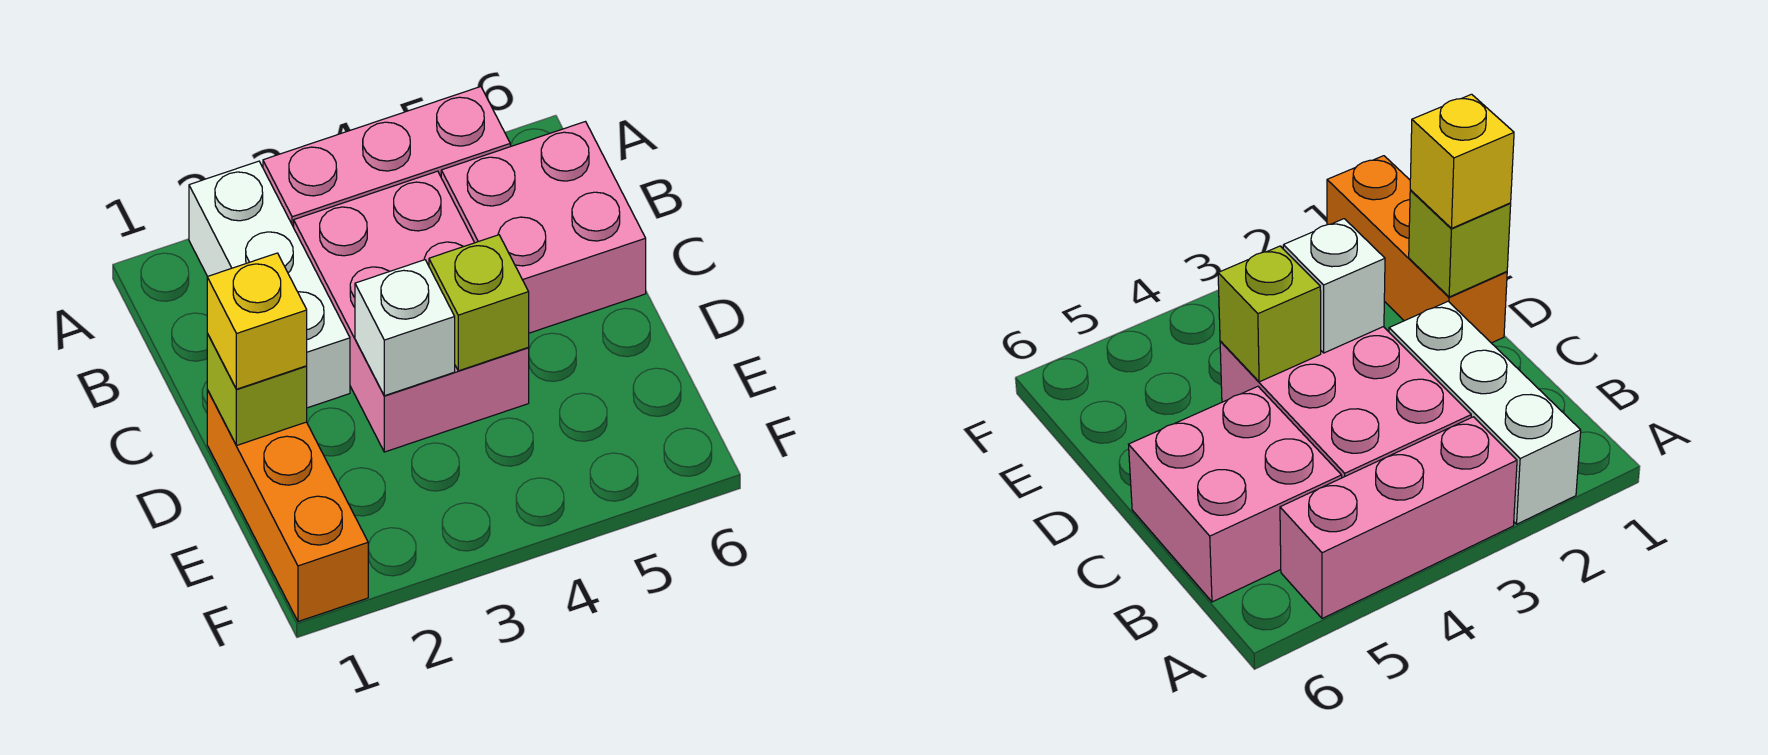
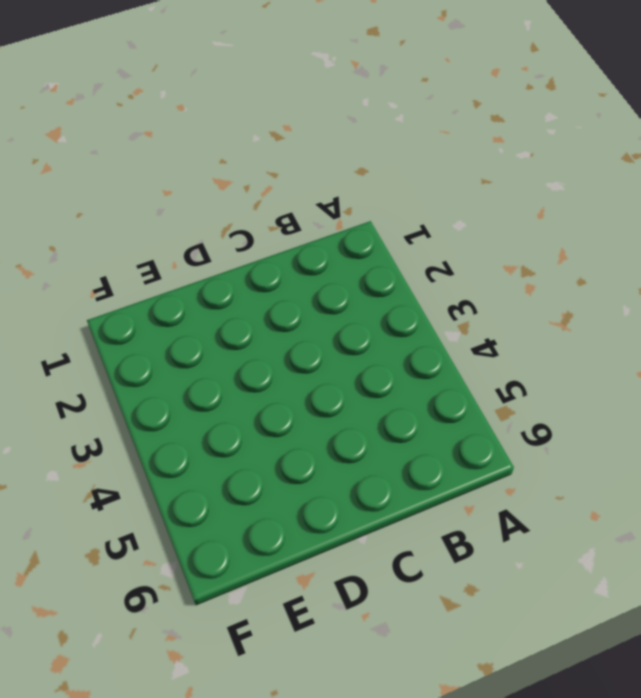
none -> white brick A2:C2 level 1
none -> pink brick A3:A5 level 1

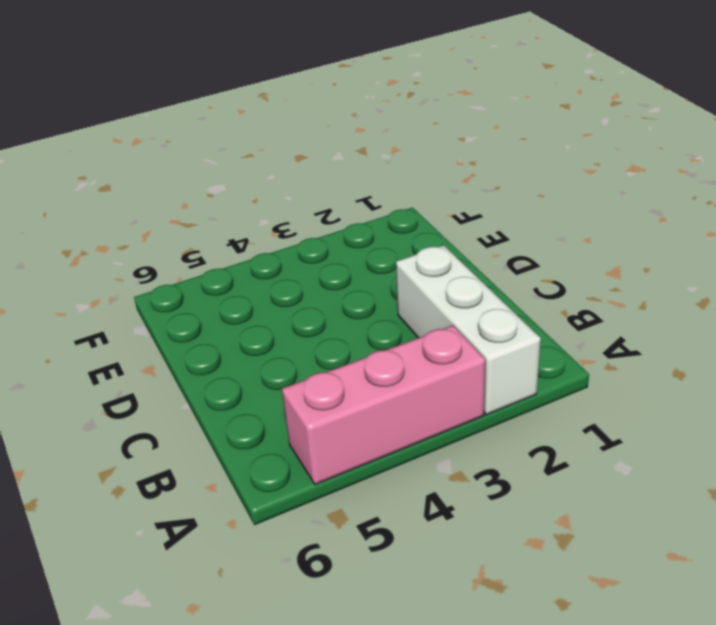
none -> pink brick B3:D4 level 1
none -> pink brick B5:C6 level 1

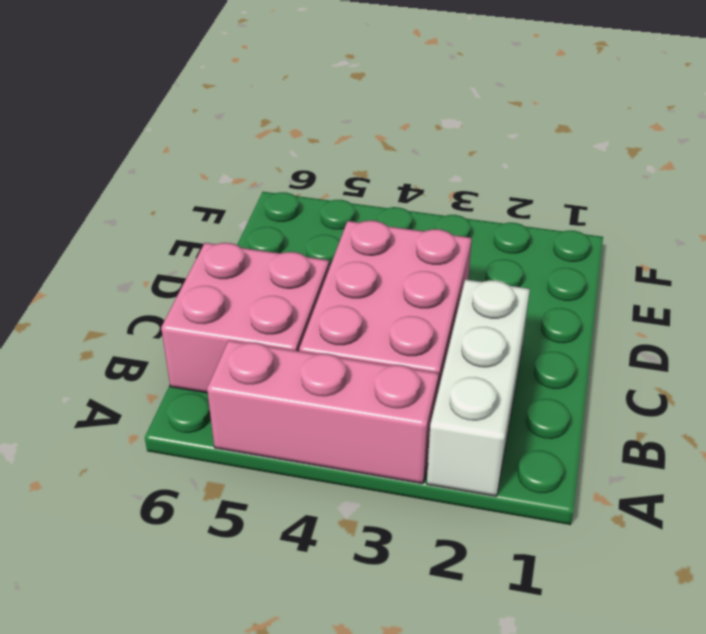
none -> orange brick D1:F1 level 1
none -> lime brick D1 level 2

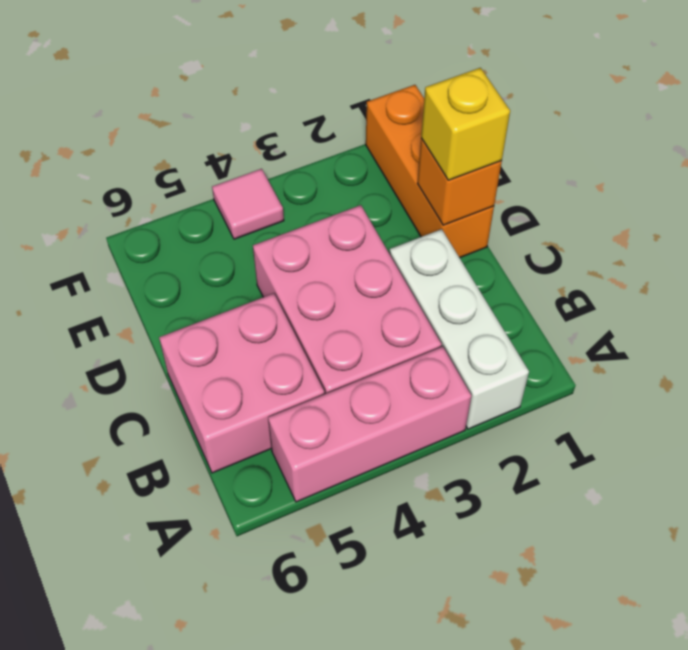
orange brick D1 level 2 -> lime brick D1 level 2
pink tile F4 level 1 -> none
none -> white brick D3 level 2
none -> lime brick D4 level 2

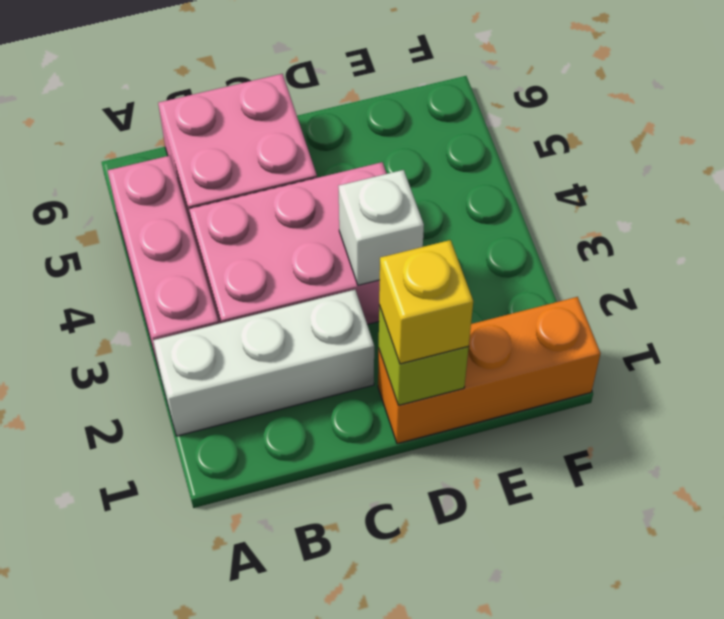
none -> lime brick D4 level 2

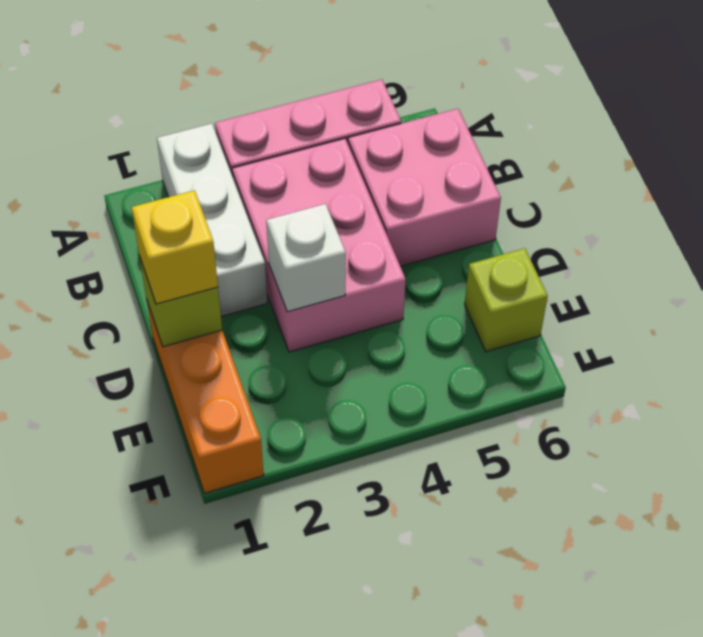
lime brick E6 level 1 -> lime brick D4 level 2

